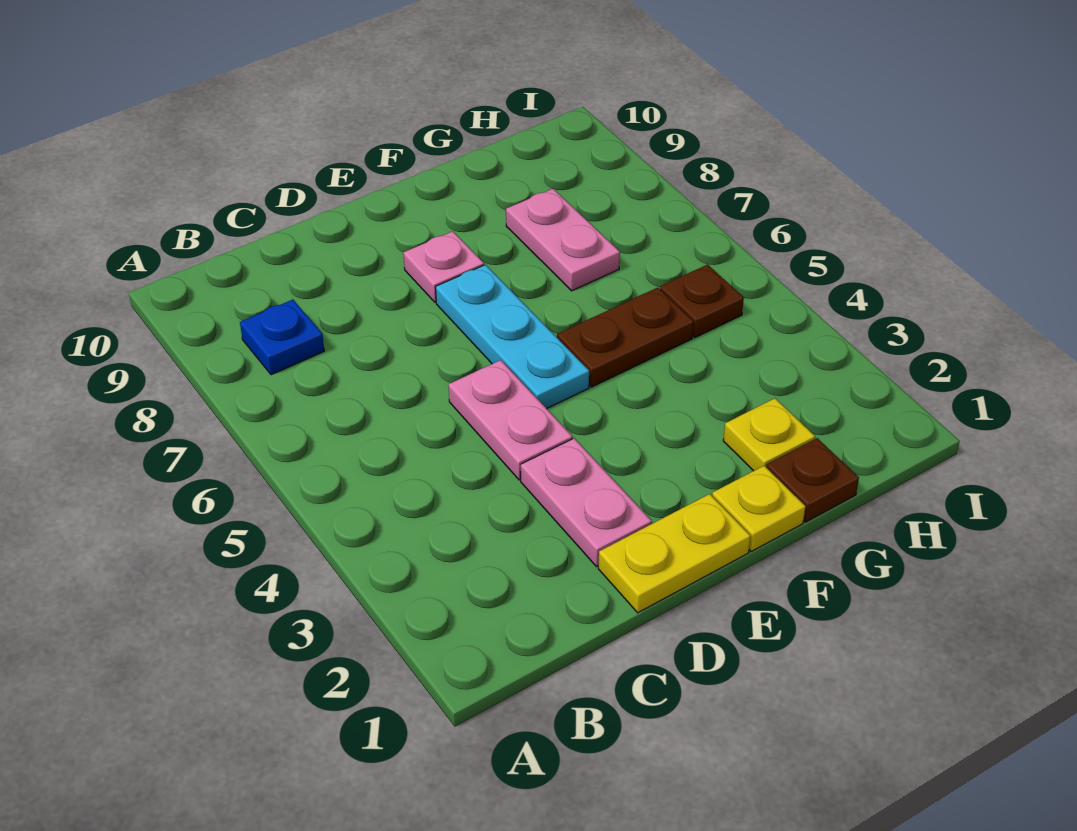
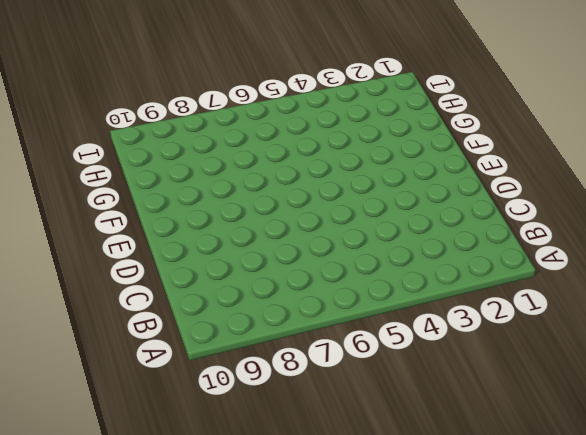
none -> blue plate B8 level 1
none -> yellow plate D1:E1 level 1
none -> pink plate D2:D3 level 1

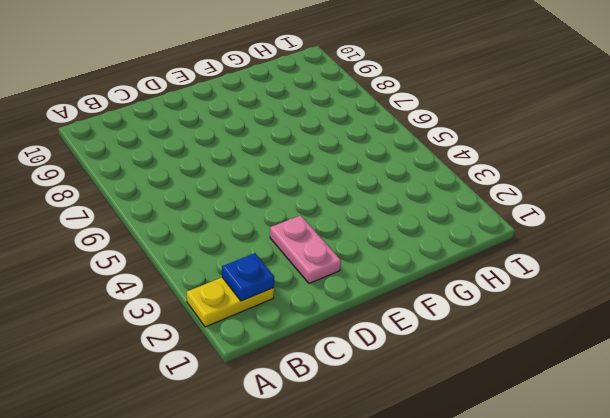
yellow plate A2:B2 level 1 -> yellow plate D1:E1 level 1
blue plate B2 level 2 -> blue plate B8 level 1
none -> pink plate D4:D5 level 1
none -> cyan plate E5:E7 level 1
none -> pink plate E8 level 1

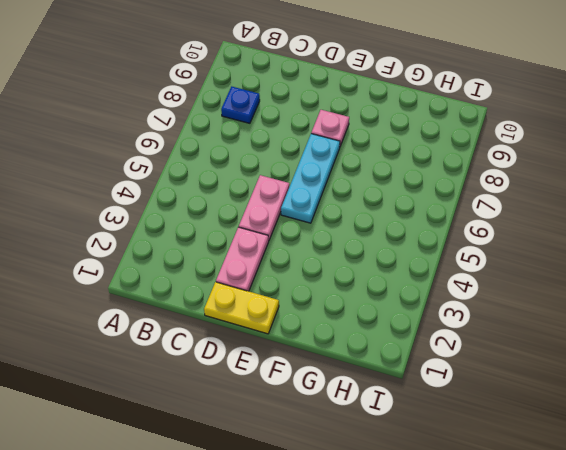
none -> yellow plate F1 level 1
none -> brown plate F5:G5 level 1
none -> brown plate G1 level 1

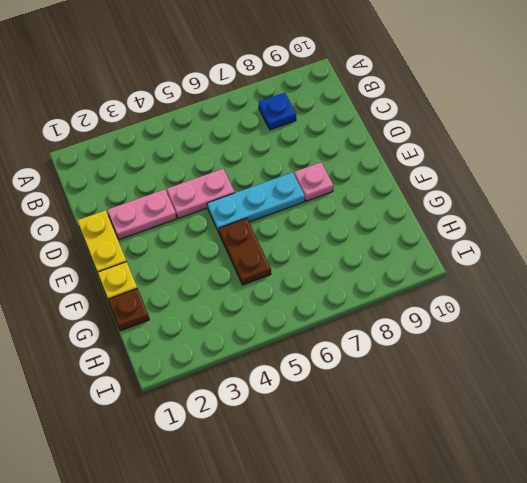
none -> yellow plate G2 level 1
none -> pink plate G7:G8 level 1
none -> brown plate H5 level 1

